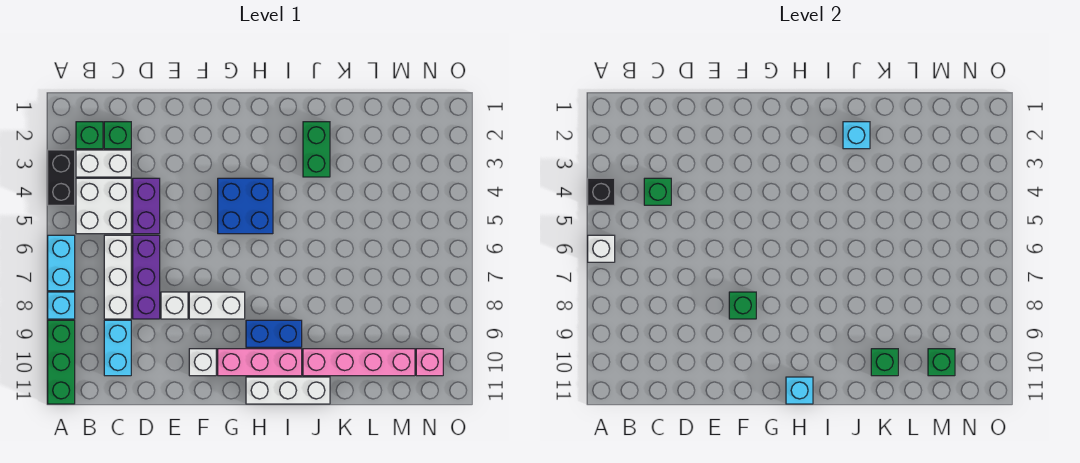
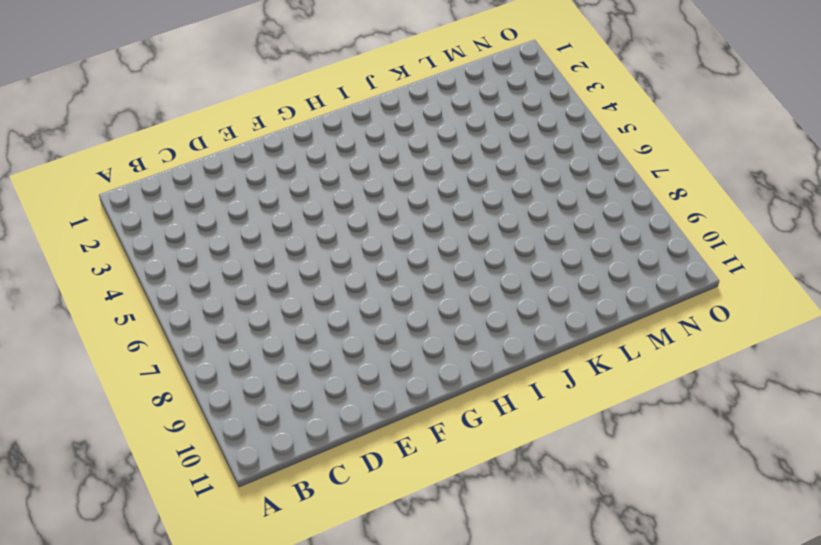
none -> black brick A3:A4 level 1
none -> cyan brick A6:A7 level 1
none -> cyan brick A8 level 1
none -> green brick A9:A11 level 1

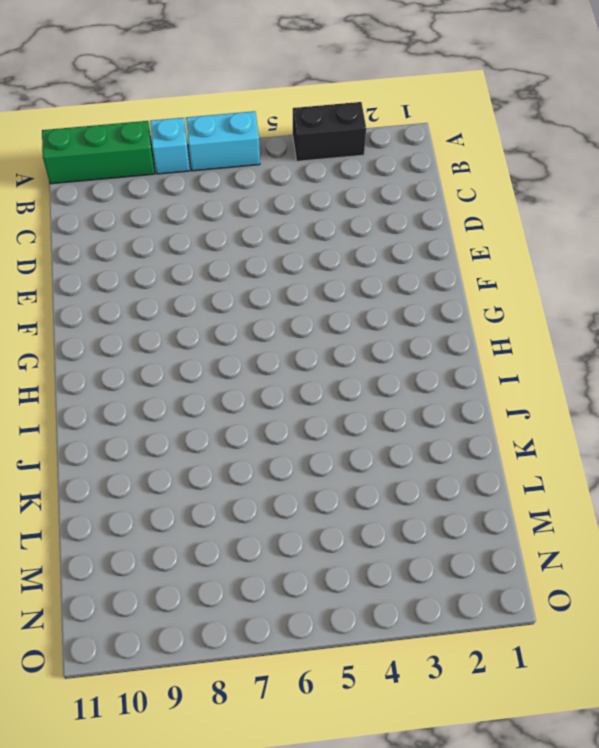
none -> green brick B2 level 1
none -> white brick B3:C3 level 1
none -> white brick B4:C5 level 1
none -> green brick C2 level 1

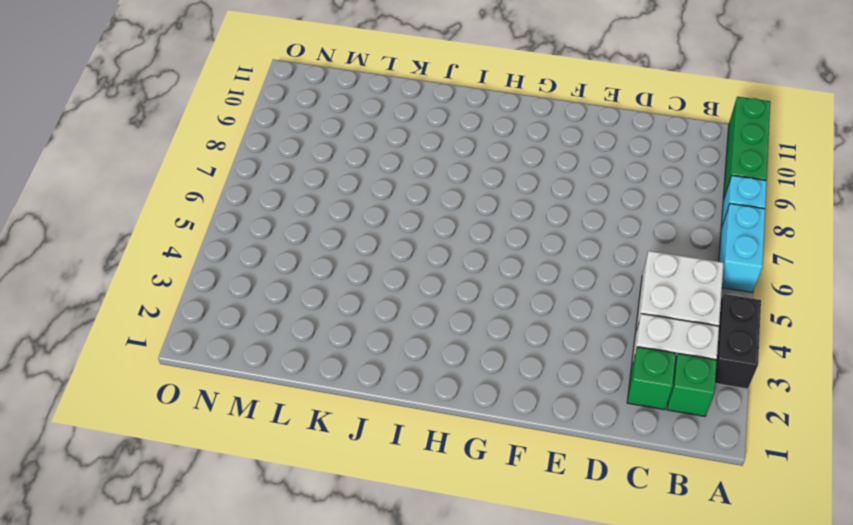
none -> white brick C6:C8 level 1
none -> cyan brick C9:C10 level 1
none -> purple brick D4:D5 level 1
none -> purple brick D6:D8 level 1

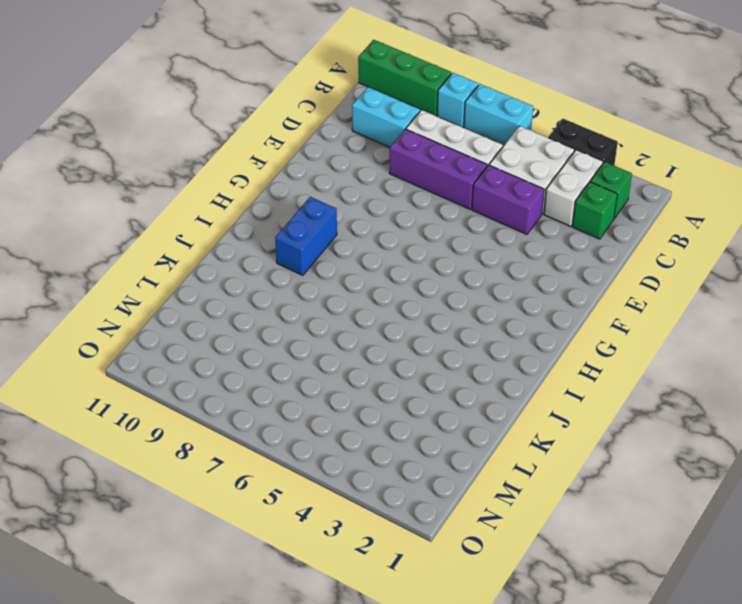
none -> white brick E8 level 1
none -> white brick F8:G8 level 1
none -> white brick F10 level 1
none -> blue brick G4:H5 level 1

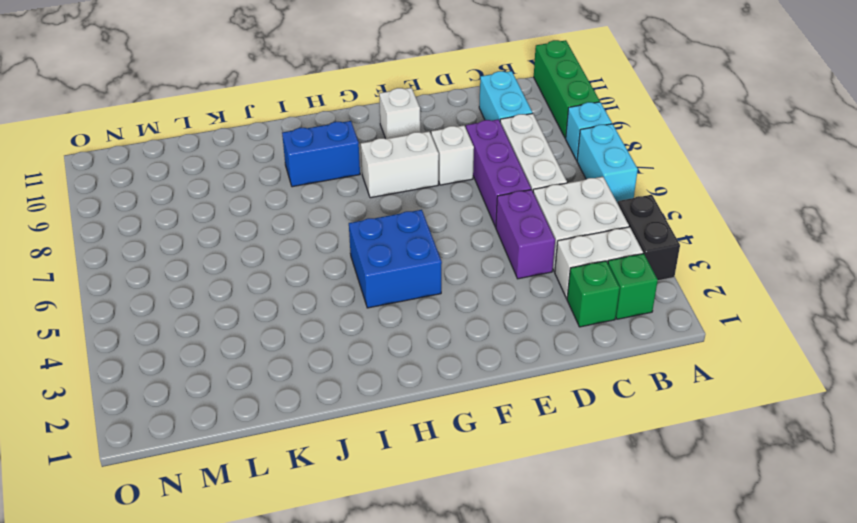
none -> pink brick G10:I10 level 1
none -> white brick H11:J11 level 1
none -> green brick J2:J3 level 1
none -> pink brick J10:M10 level 1

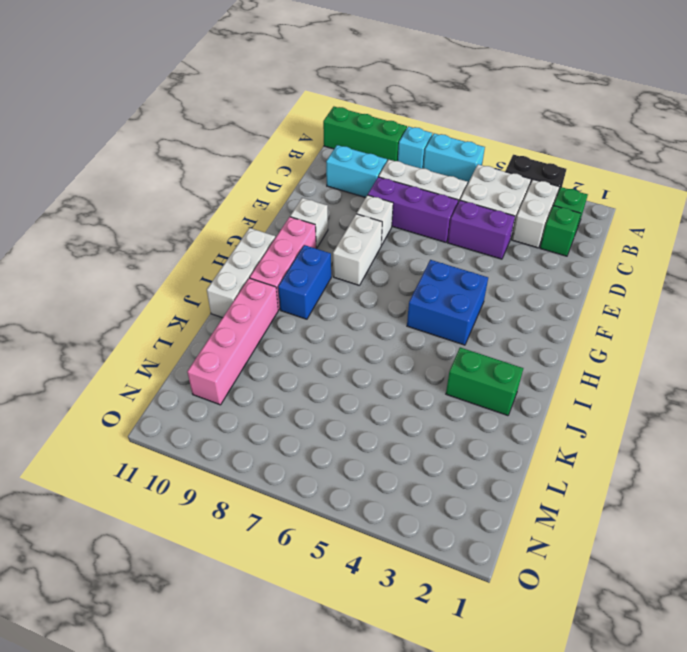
none -> pink brick N10 level 1
none -> black brick A4 level 2
none -> white brick A6 level 2
none -> green brick C4 level 2

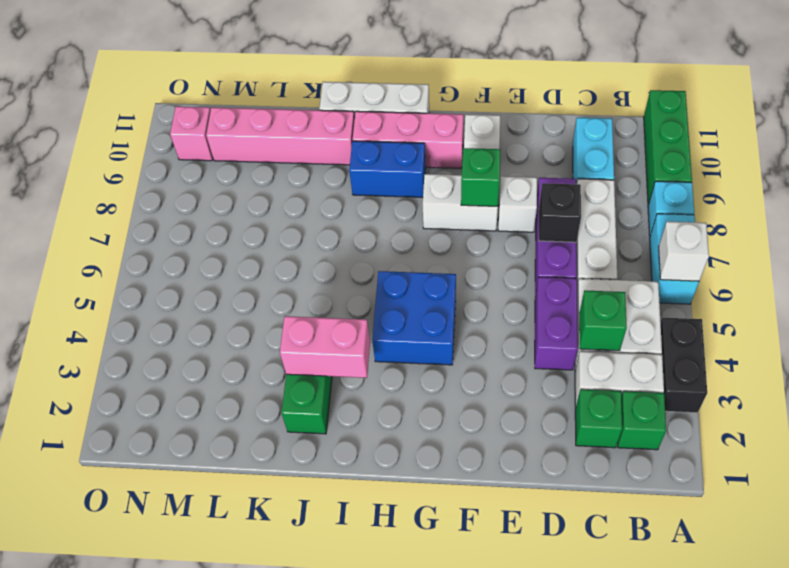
black brick D7 level 2 -> black brick A4 level 2
pink brick I3:J3 level 2 -> none
none -> cyan brick H11 level 2
none -> cyan brick J2 level 2
none -> green brick K10 level 2
none -> green brick M10 level 2

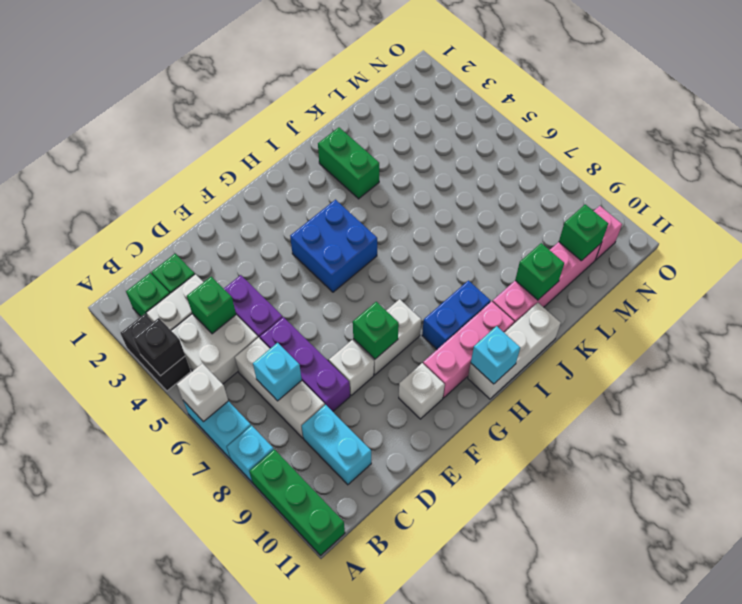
cyan brick C7 level 2 -> cyan brick J2 level 2

